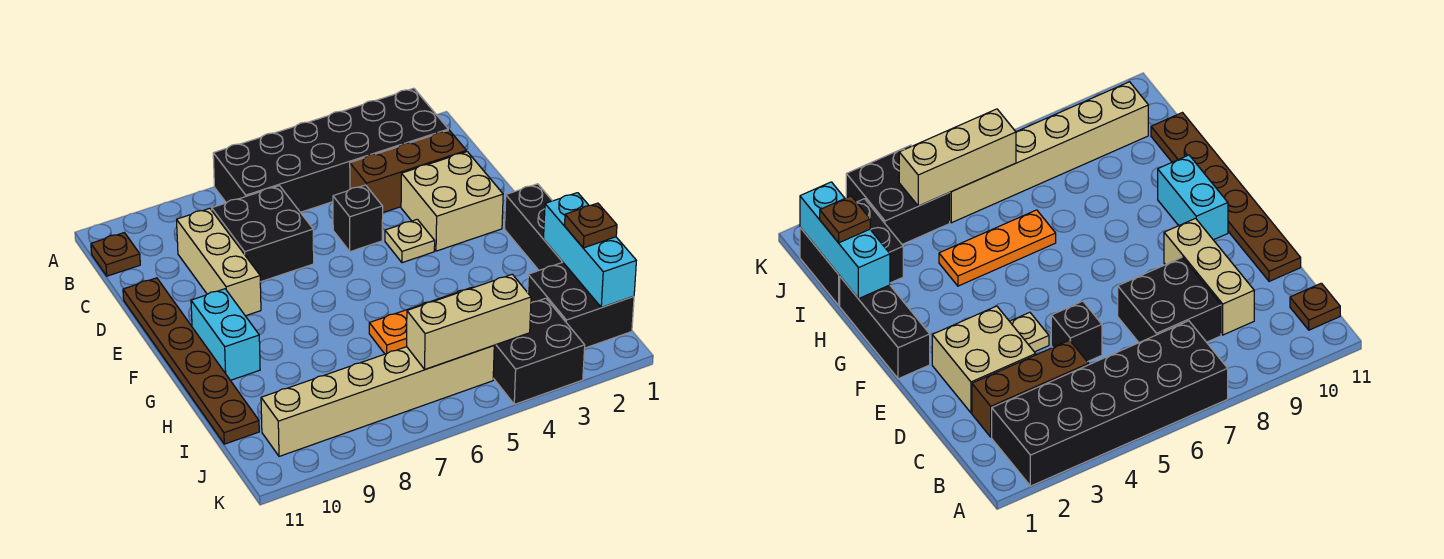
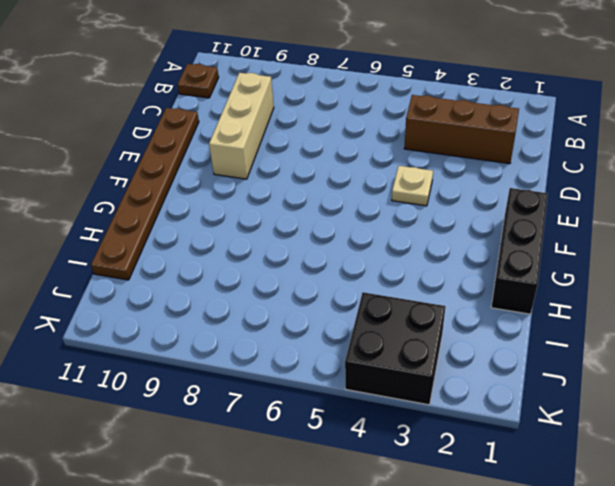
none -> black brick A2:B7 level 1
none -> black brick C7:D8 level 1
none -> tan brick D2:E3 level 1

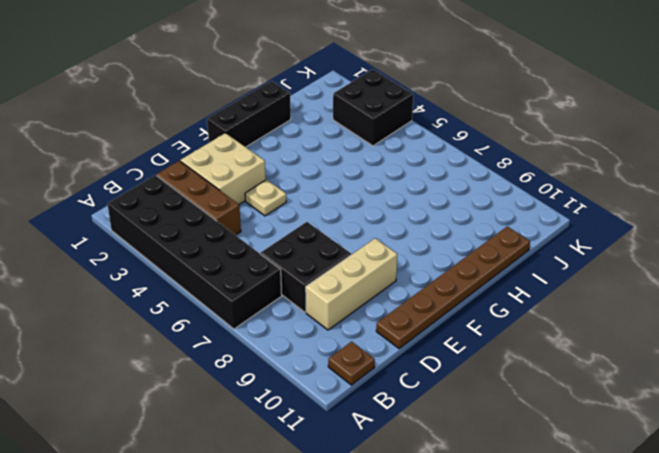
none -> black brick D5 level 1
none -> cyan brick F10:G10 level 1
none -> orange plate H4:H6 level 1

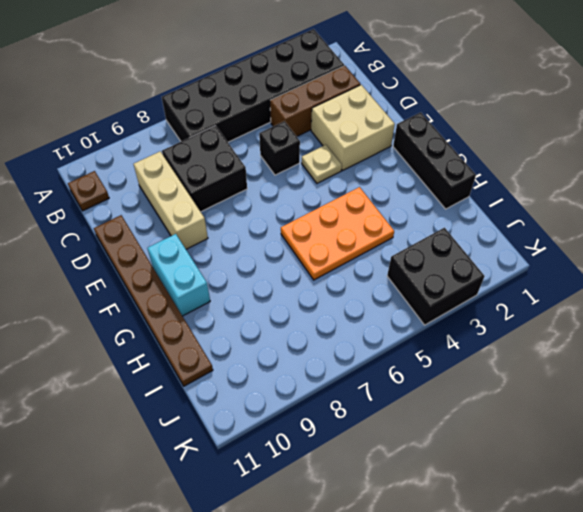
orange plate G4:H6 level 1 -> orange plate H4:H6 level 1
none -> black brick I1:J2 level 1
none -> tan brick J5:J10 level 1
none -> cyan brick H1:J1 level 2

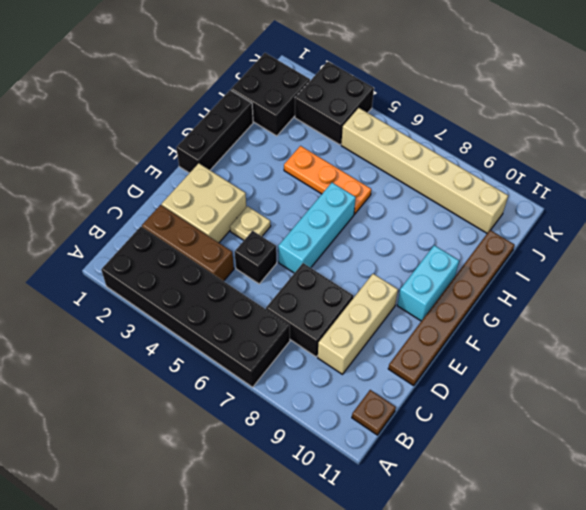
cyan brick E6:G6 level 1 -> cyan brick H1:J1 level 2
none -> tan brick J4:J6 level 2
none -> brown plate I1 level 3

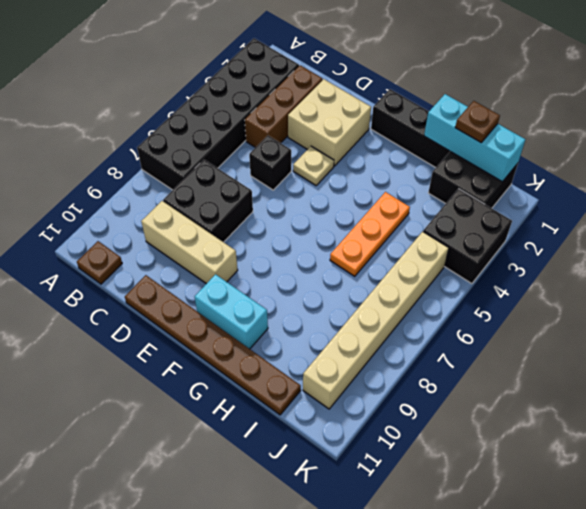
none -> tan brick J4:J6 level 2

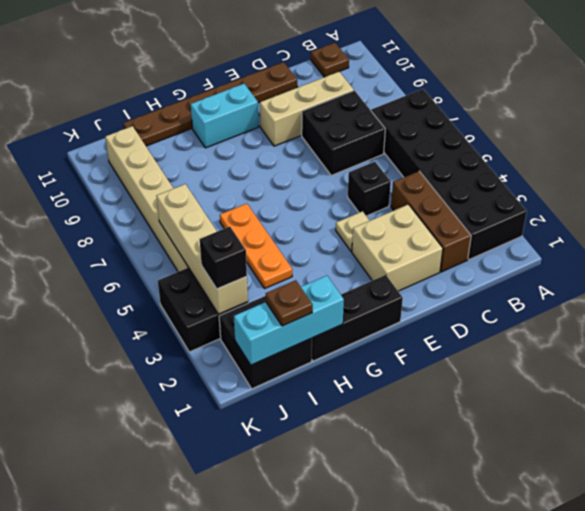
tan brick J3:J6 level 2 -> tan brick J4:J6 level 2
black brick J3 level 3 -> none

